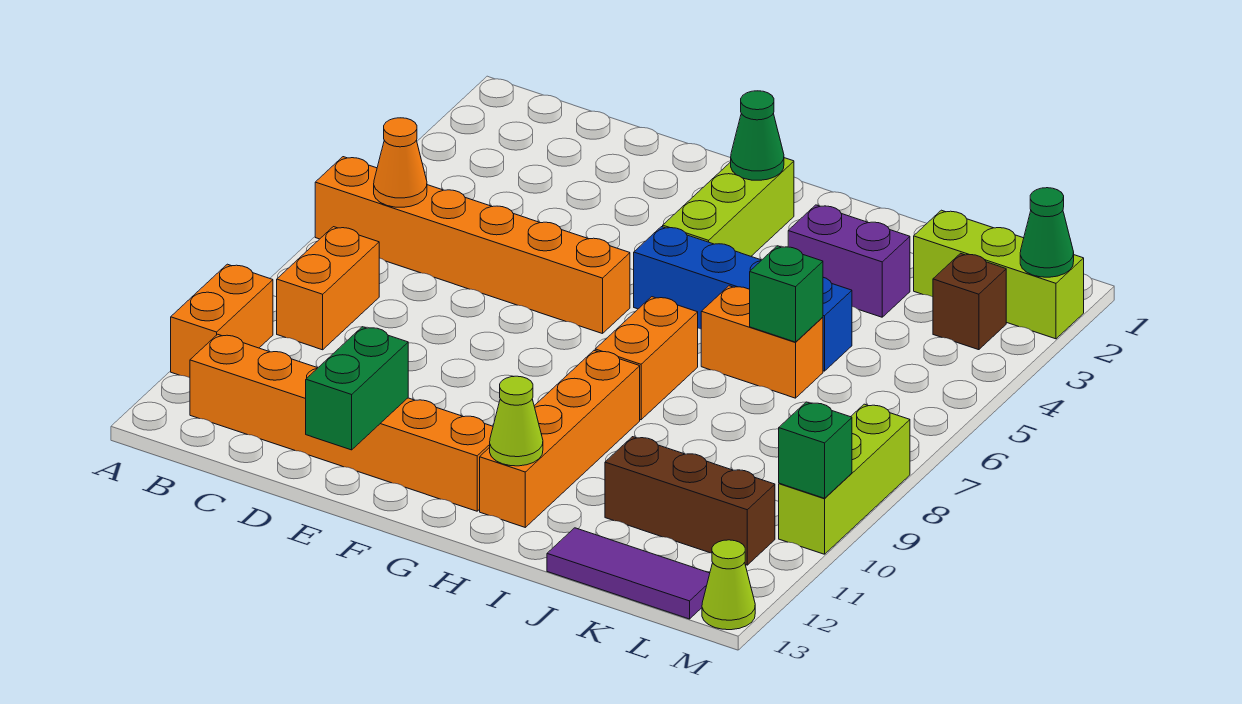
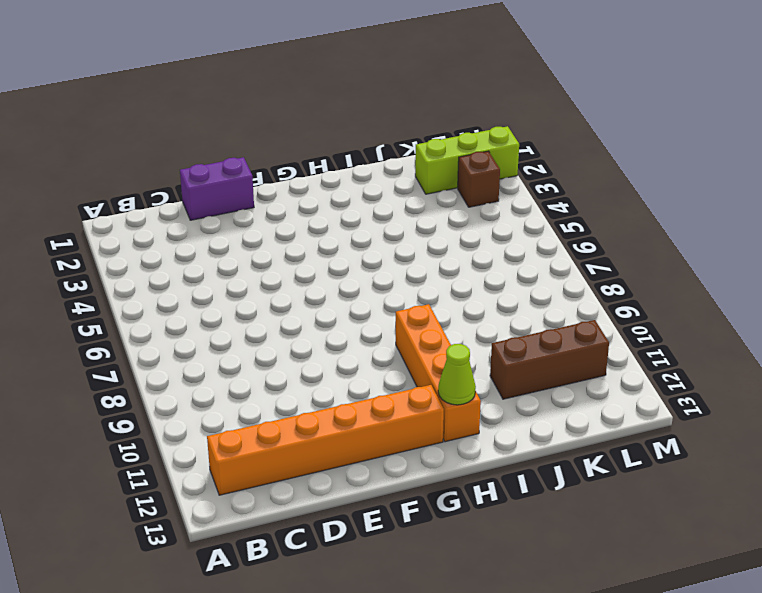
purple brick D1:E1 level 1 -> purple brick I3:J3 level 1
none -> orange brick A6:F6 level 1
none -> orange brick A10:A11 level 1
none -> orange brick B8:B9 level 1

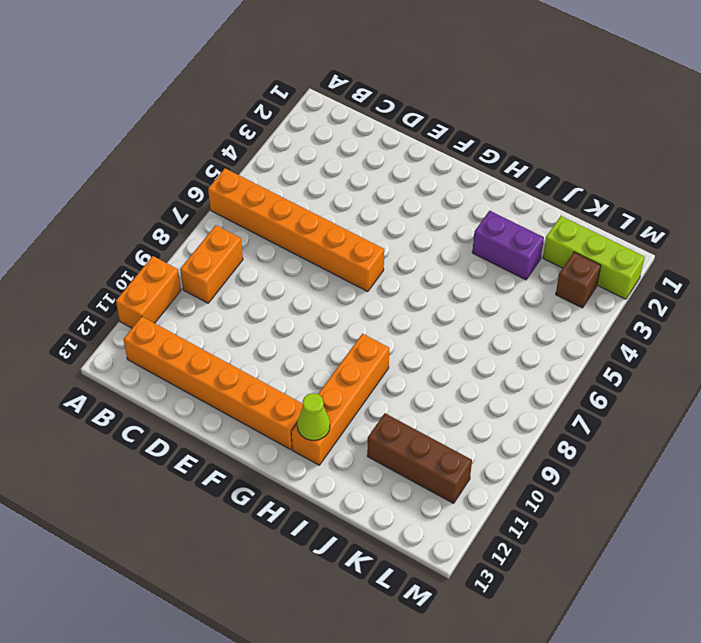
none -> lime brick G2:G4 level 1
none -> blue brick G5:J5 level 1
none -> orange brick H7:H8 level 1

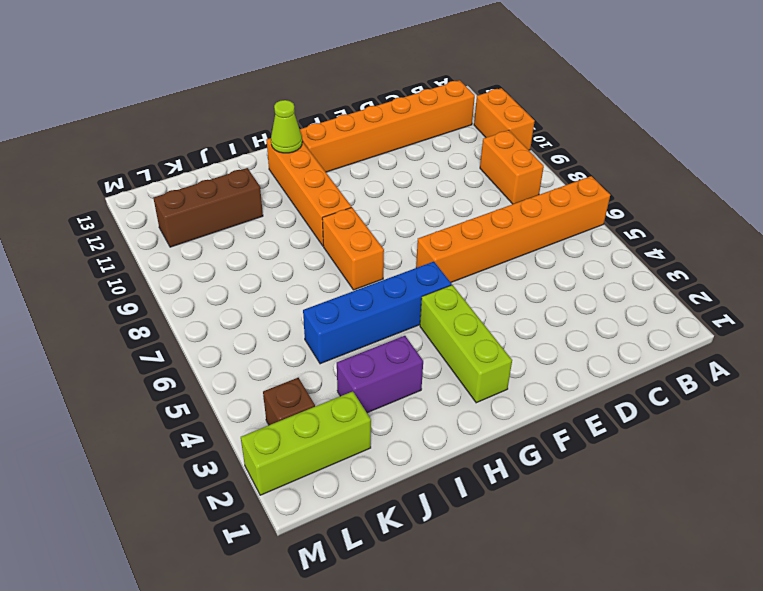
none -> orange brick I6:J6 level 1
none -> purple tile J13:L13 level 1
none -> lime brick M8:M10 level 1

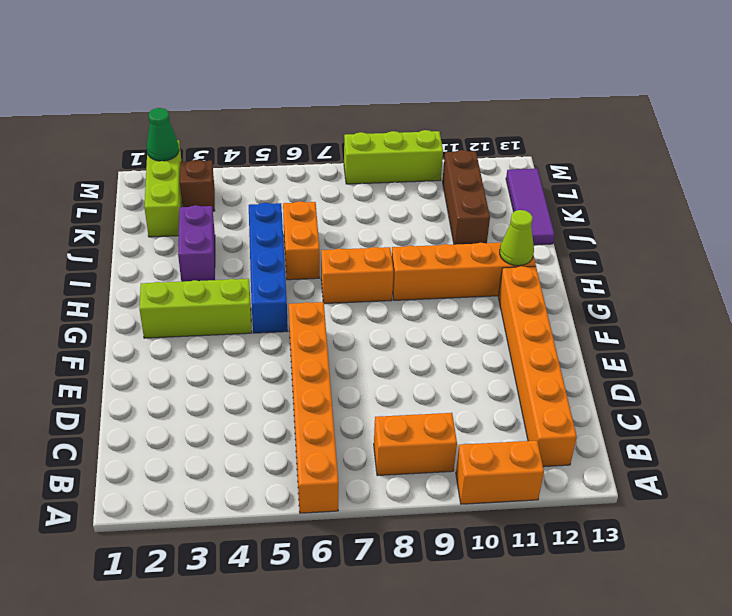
none -> lime cone M13 level 1
none -> orange cone B6 level 2
none -> green brick E12:E13 level 2

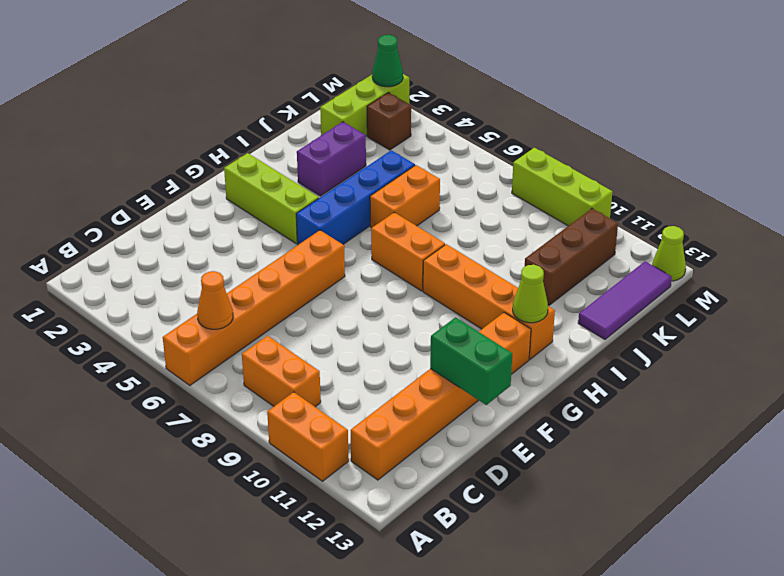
none -> green cone G2 level 2
none -> green brick J6 level 2
none -> green brick M10 level 2

